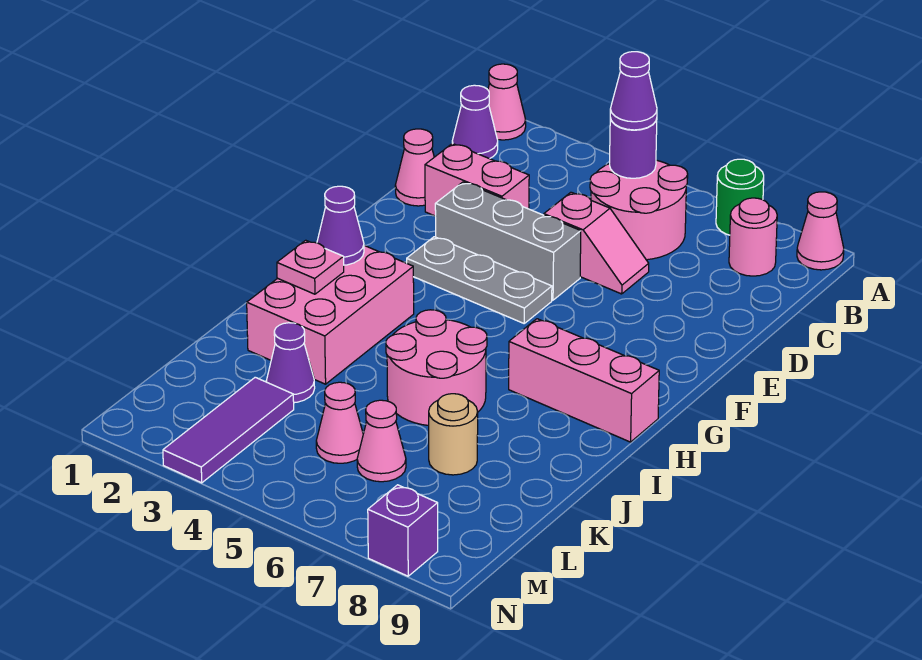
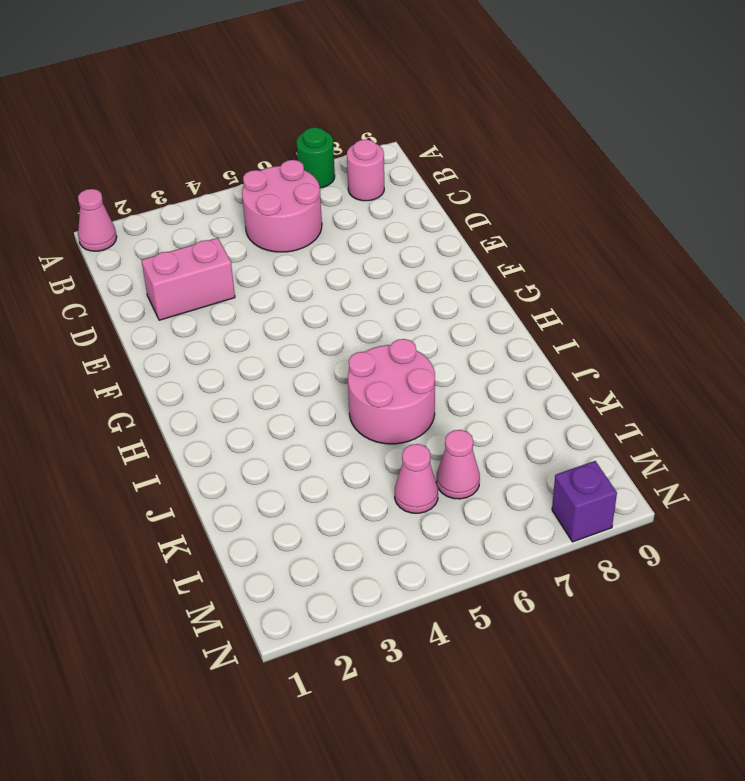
none -> pink cone A9 level 1
none -> purple cone B1 level 1
none -> pink cone D1 level 1

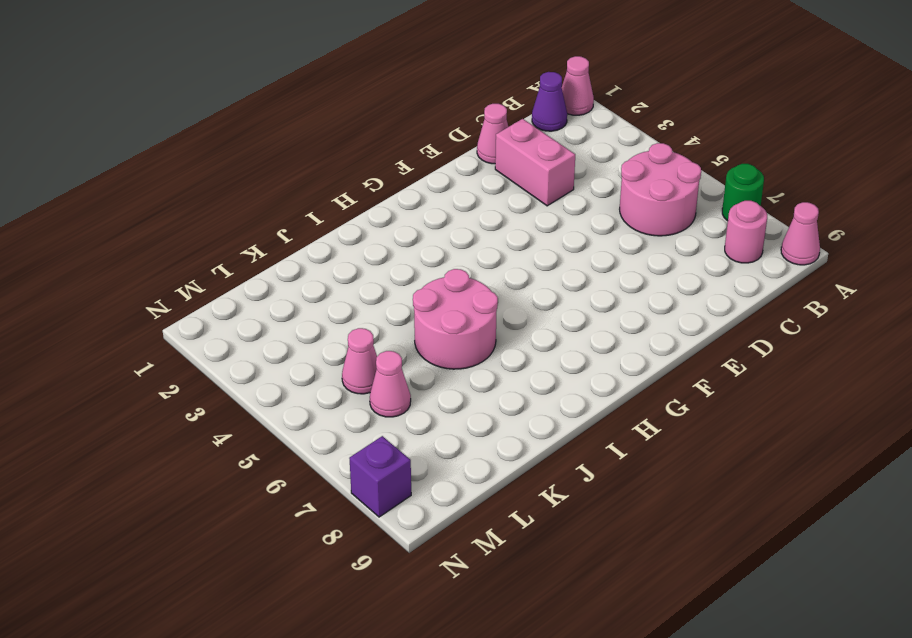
none -> pink slope D5:D6 level 1 top 5
none -> grey brick E3:E5 level 1
none -> grey plate F3:F5 level 1

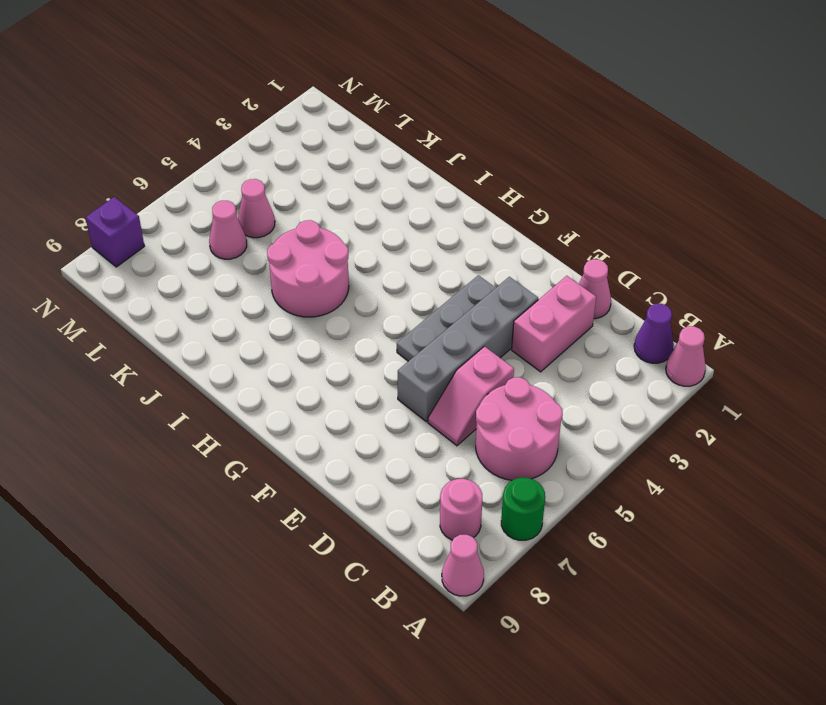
grey brick E3:E6 level 1 -> grey brick E3:E5 level 1
none -> pink brick H2:J3 level 1
none -> pink brick H7:H9 level 1
none -> purple cone K3 level 1

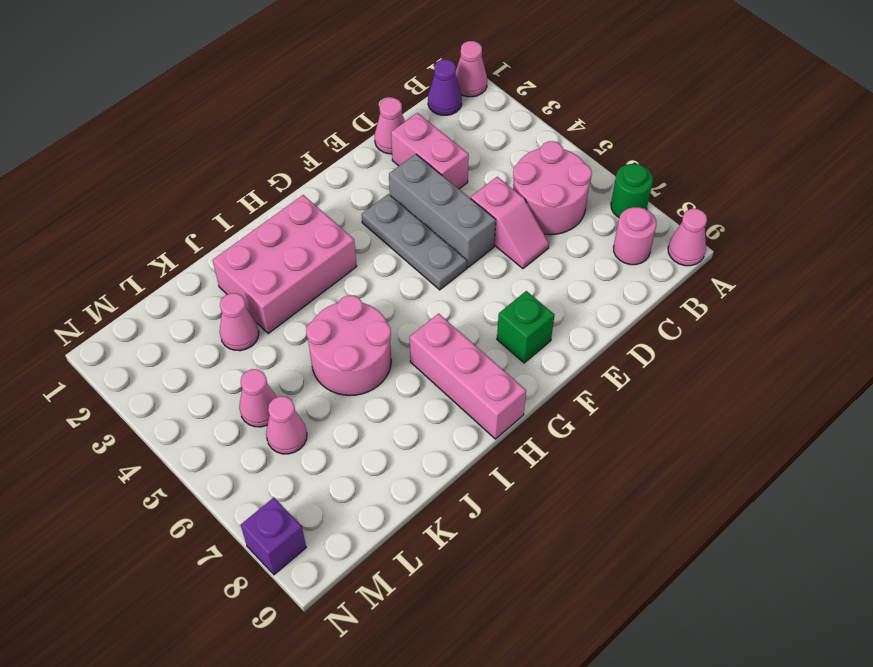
green brick F8 level 1 -> none
pink cone K3 level 1 -> purple cone K3 level 1
none -> tan round brick K7 level 1
none -> purple tile L3:N3 level 1
none -> purple round brick B5 level 2

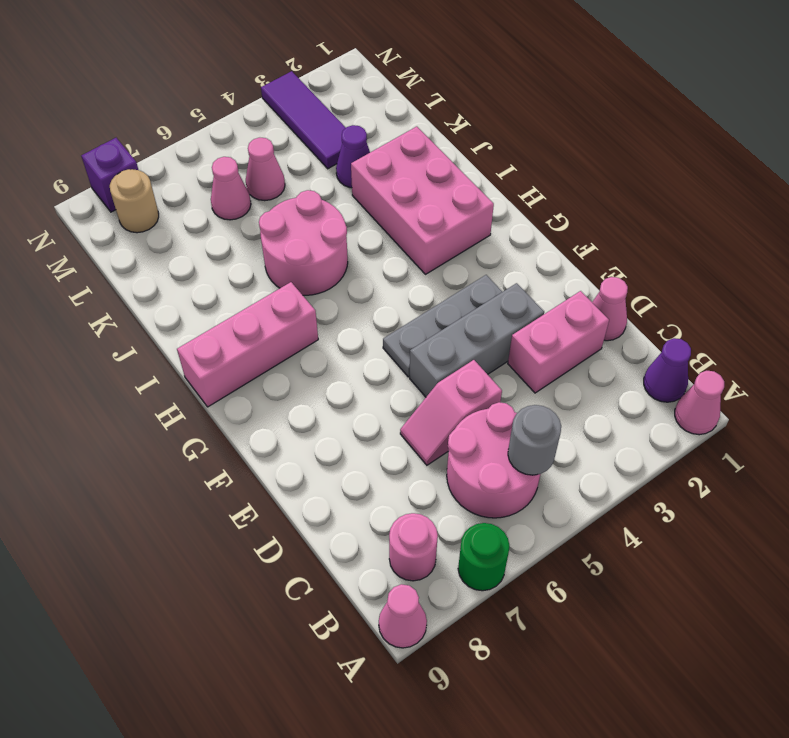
grey round brick B5 level 2 -> purple round brick B5 level 2
tan round brick M8 level 1 -> tan round brick K7 level 1
none -> purple cone H2 level 2
none -> pink plate I2 level 2
none -> purple cone B5 level 3

